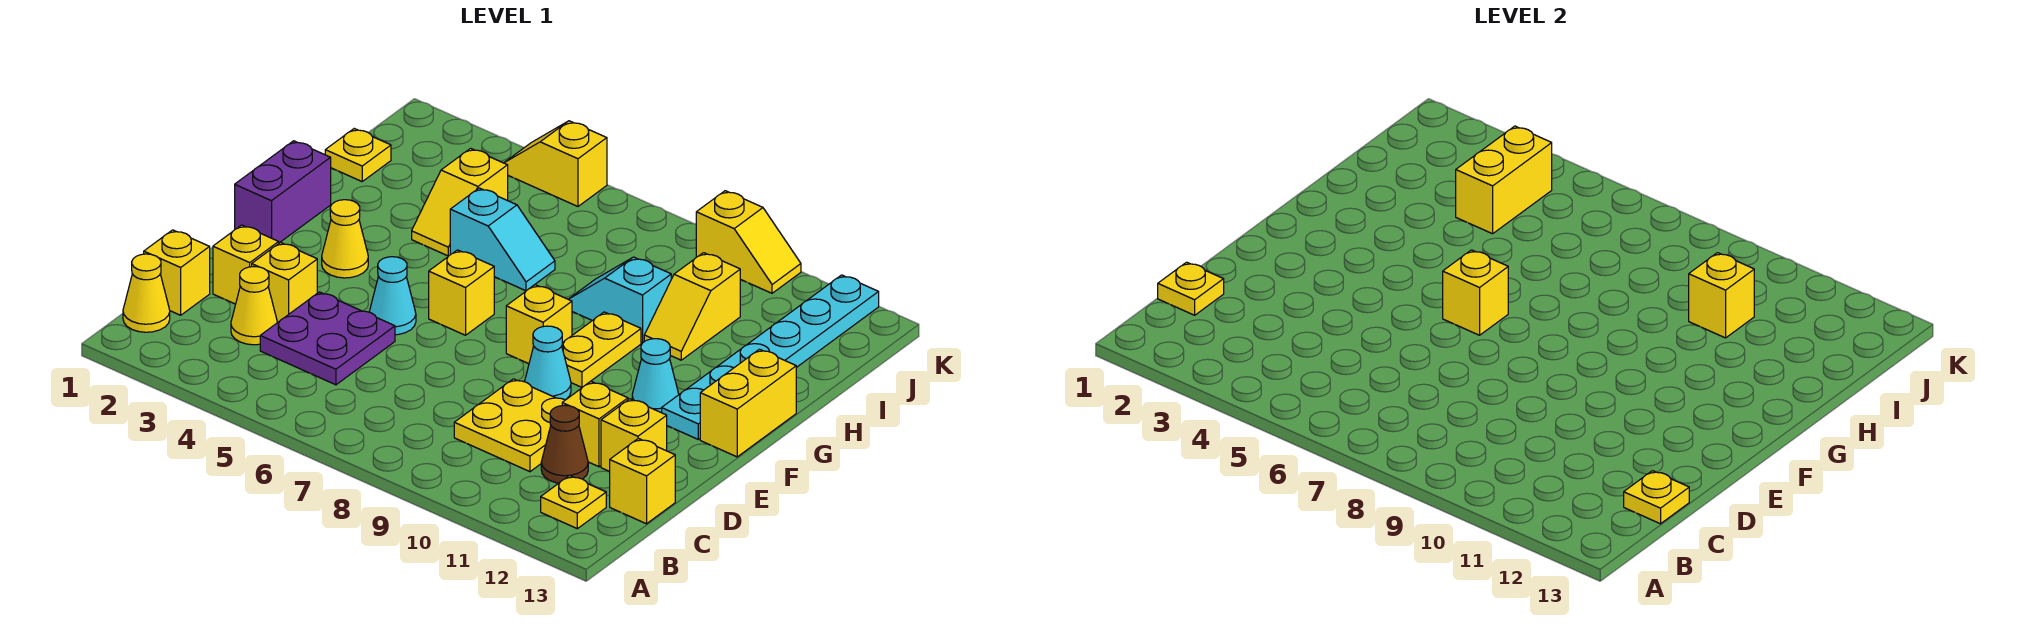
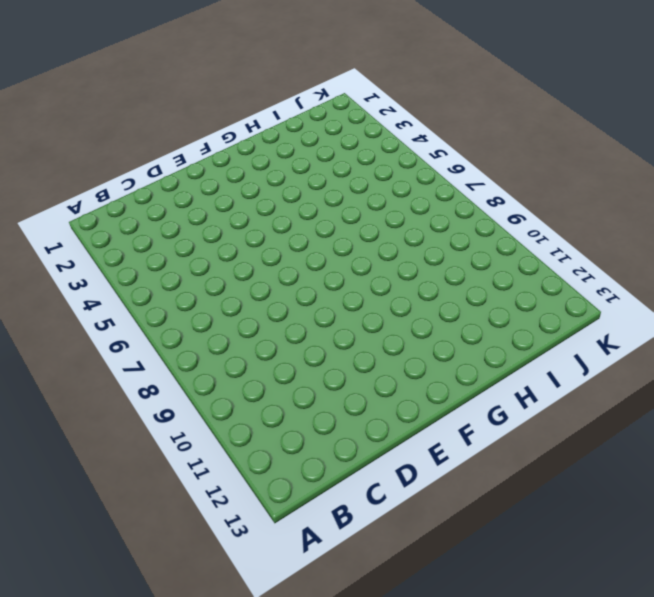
none -> yellow cone B1 level 1
none -> yellow plate B12 level 1
none -> yellow brick C1 level 1
none -> yellow cone C3 level 1

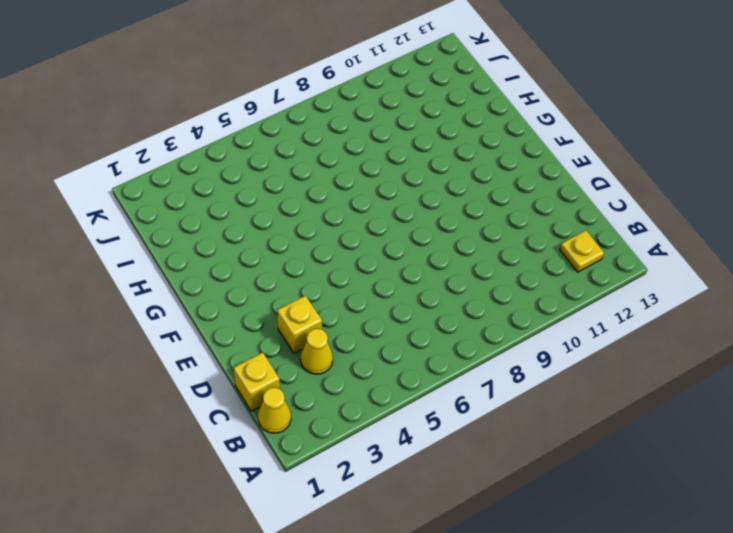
none -> purple plate C4:D5 level 1
none -> yellow plate C9:D10 level 1
none -> brown cone C11 level 1
none -> yellow brick C13 level 1

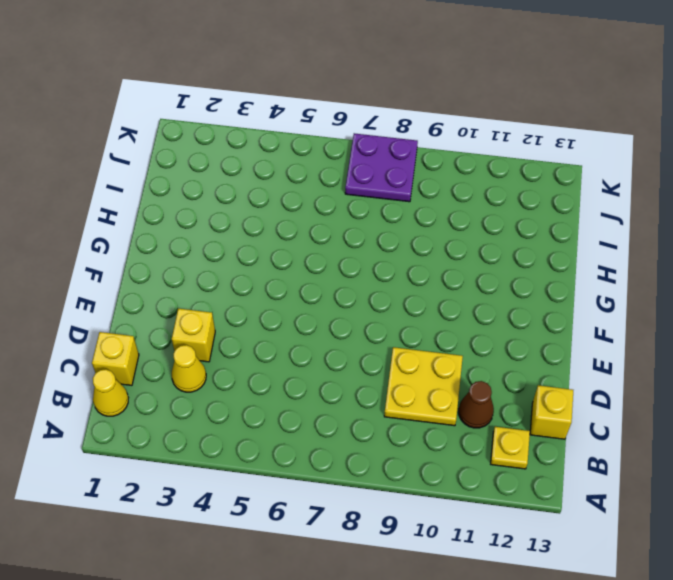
purple plate J7:K8 level 1 -> purple plate C4:D5 level 1
none -> yellow brick D2 level 1
none -> yellow brick D11 level 1
none -> yellow brick D12 level 1
none -> cyan cone E5 level 1

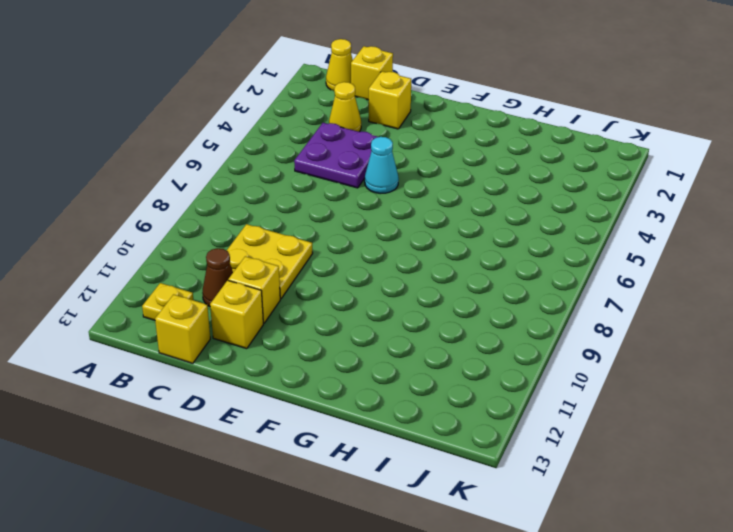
none -> yellow brick D3 level 1
none -> cyan cone E9 level 1
none -> purple brick F1:G1 level 1
none -> yellow cone F3 level 1

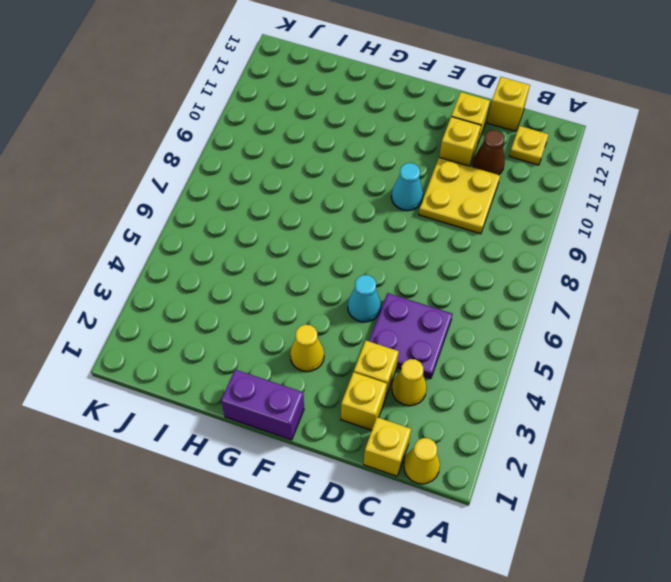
none -> yellow brick F6 level 1
none -> yellow brick F8 level 1
none -> yellow plate F9:G9 level 1
none -> cyan cone F11 level 1

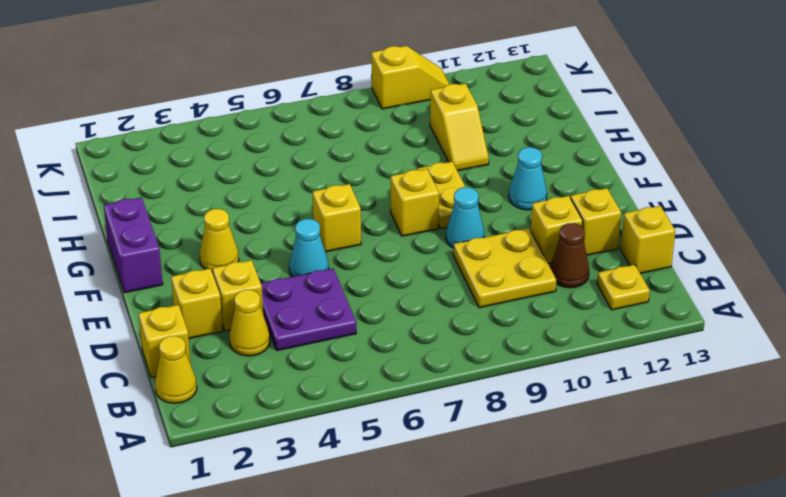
none -> cyan plate F12:K12 level 1
none -> yellow brick F13:G13 level 1
none -> yellow slope H4:I4 level 1 top I
none -> cyan slope H5:H6 level 1 top 5

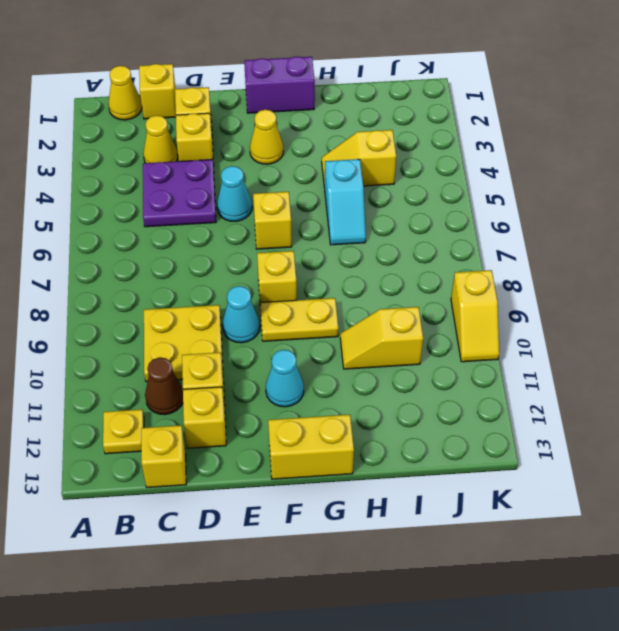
none -> cyan plate F12:K12 level 1
none -> cyan slope H8:H9 level 1 top 9
none -> yellow plate I1 level 1
none -> yellow slope K4:K5 level 1 top 5

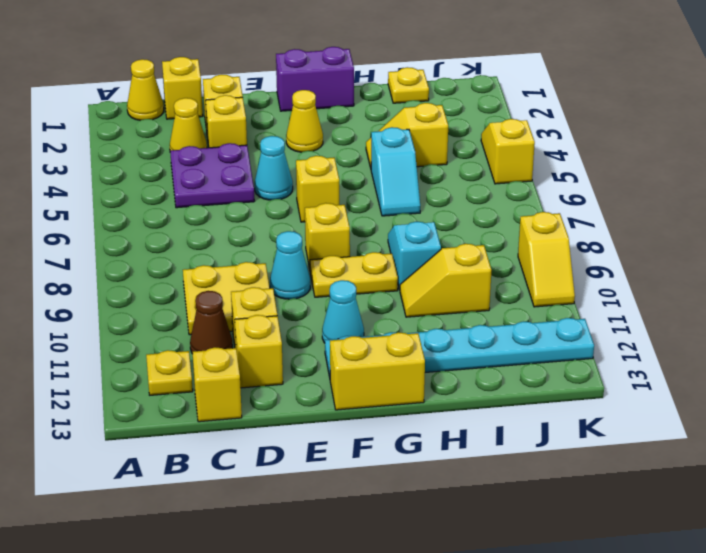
none -> yellow plate C1 level 2
none -> yellow plate C13 level 2
none -> yellow brick F6 level 2
none -> yellow brick I4:J4 level 2

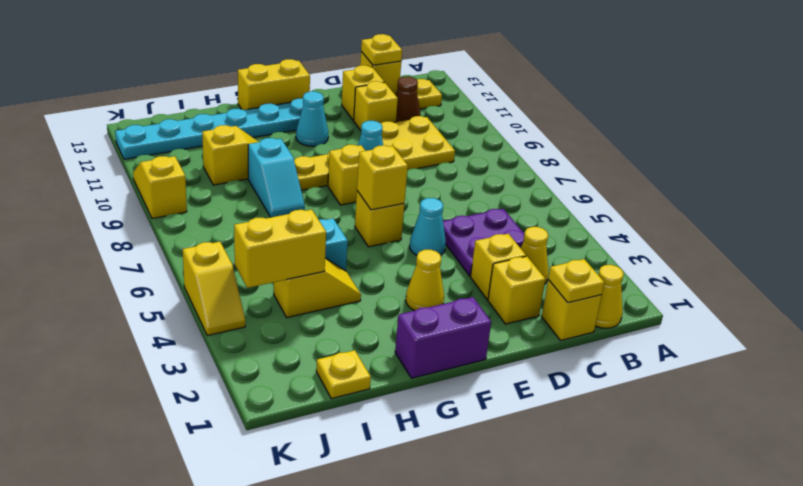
none -> yellow brick I10 level 2

